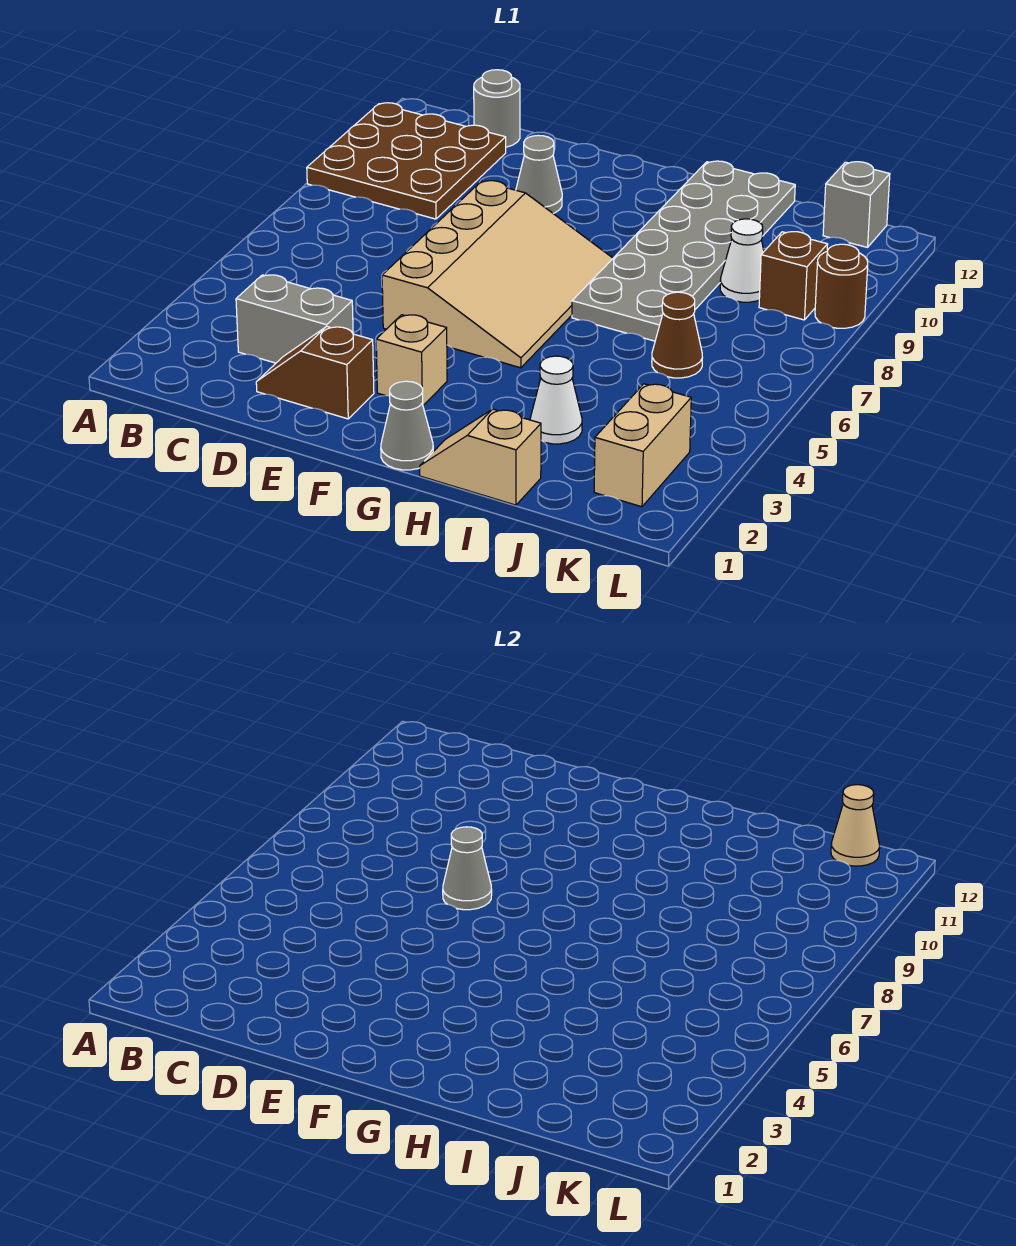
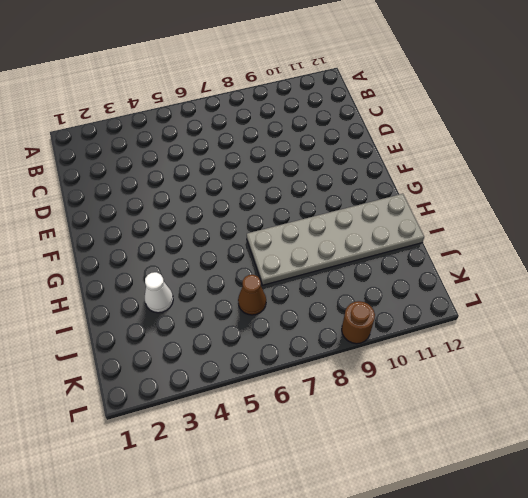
none -> brown plate A9:C11 level 1
none -> grey brick C3:D3 level 1
none -> grey round brick C12 level 1

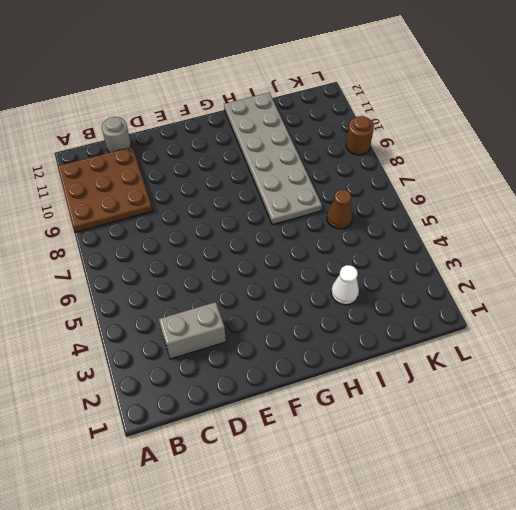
none -> brown slope D2:E2 level 1 top E
none -> tan slope E5:G8 level 1 top E
none -> grey cone E10 level 1

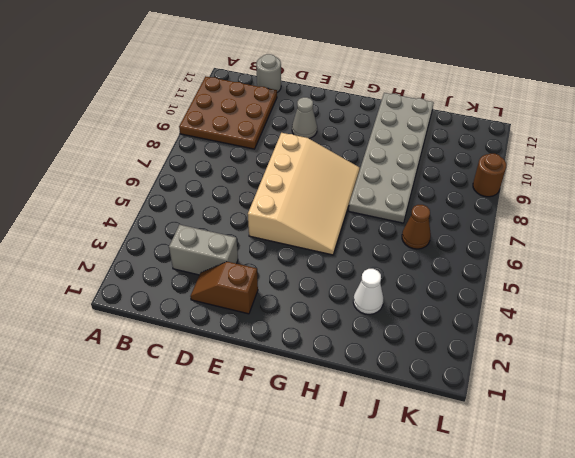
none -> tan brick F3 level 1
none -> grey cone G1 level 1
none -> tan slope H1:I1 level 1 top I

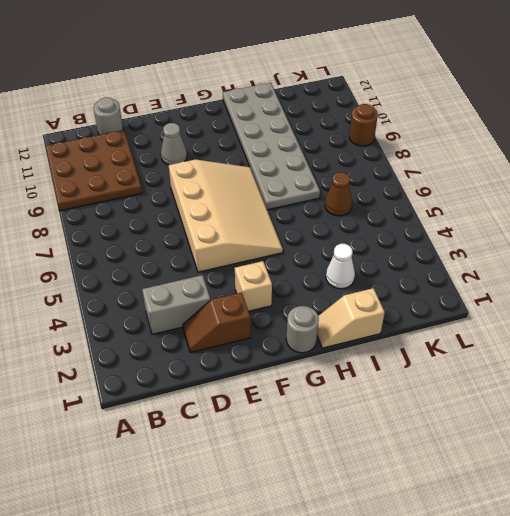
grey round brick G1 level 1 -> grey cone G1 level 1
none -> white cone J9 level 1
none -> tan brick K2:K3 level 1
none -> brown brick K9 level 1

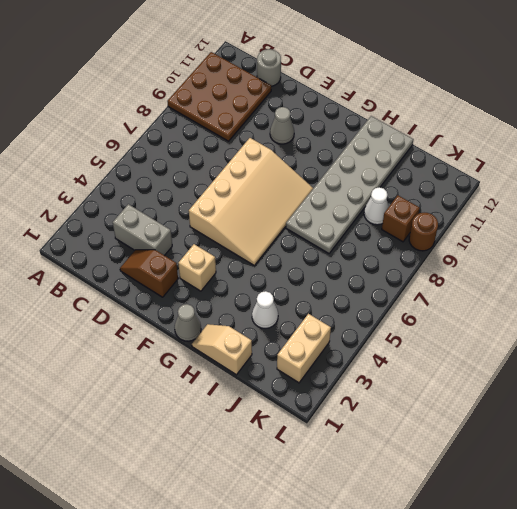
none -> brown cone J6 level 1
none -> grey brick K12 level 1
none -> grey cone E7 level 2

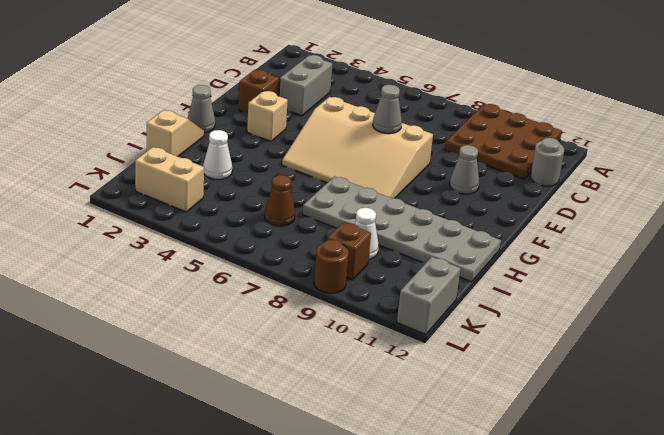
grey brick K12:L12 level 1 -> grey brick K12 level 1
none -> tan cone K12 level 2

